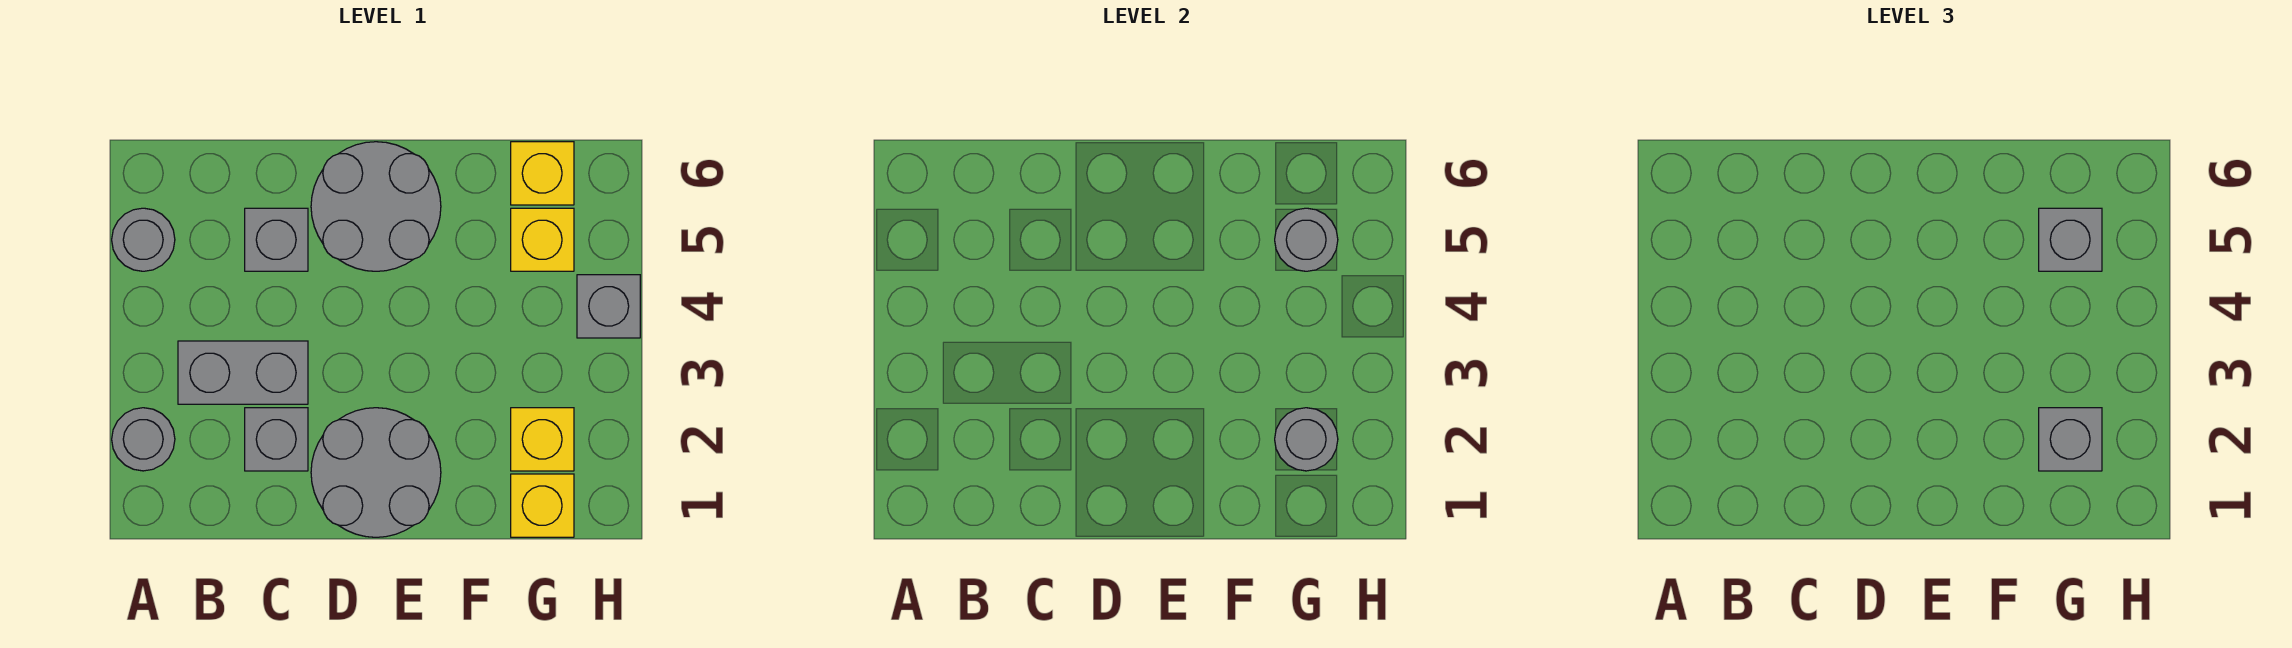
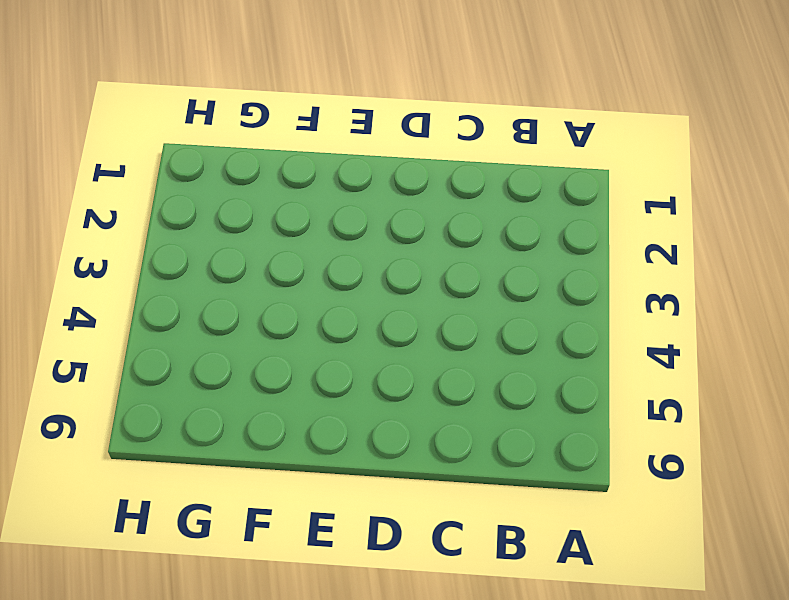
none -> grey round brick A2 level 1
none -> grey round brick A5 level 1
none -> grey brick B3:C3 level 1

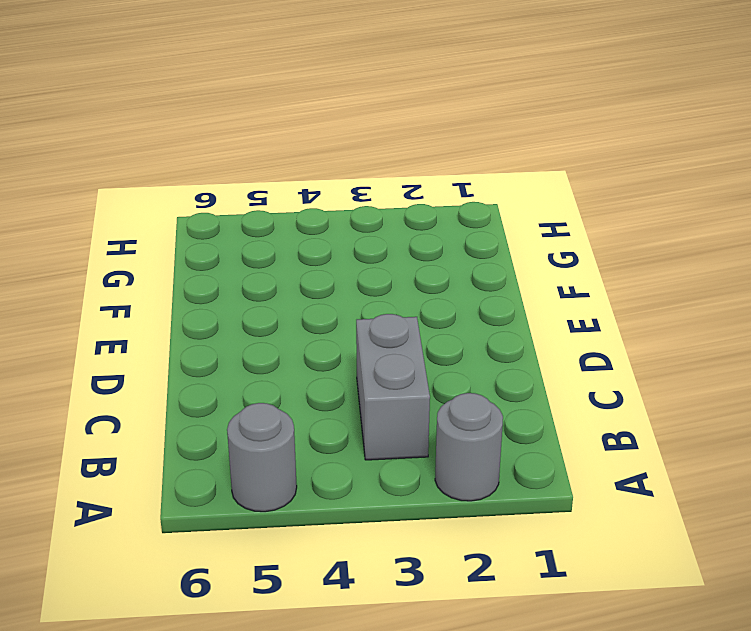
none -> grey brick C2 level 1
none -> grey brick C5 level 1
none -> grey round brick D1:E2 level 1

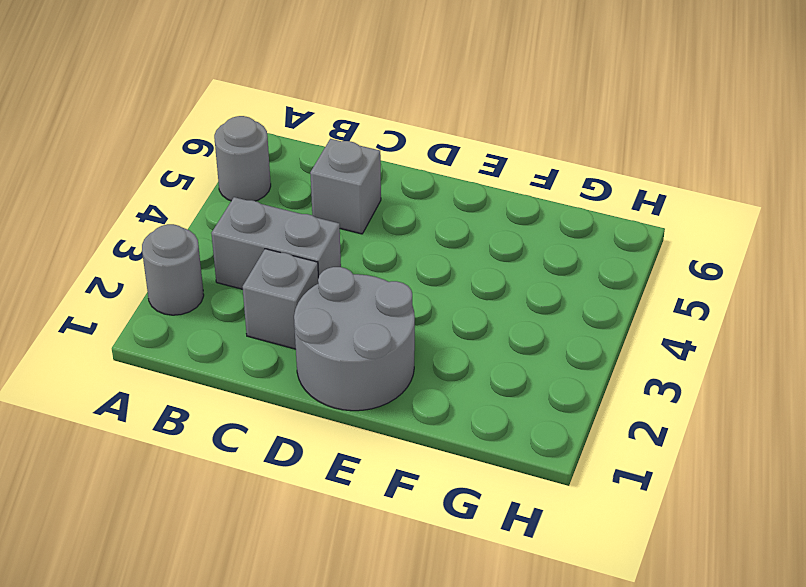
none -> grey round brick D5:E6 level 1
none -> yellow brick G1 level 1
none -> yellow brick G2 level 1

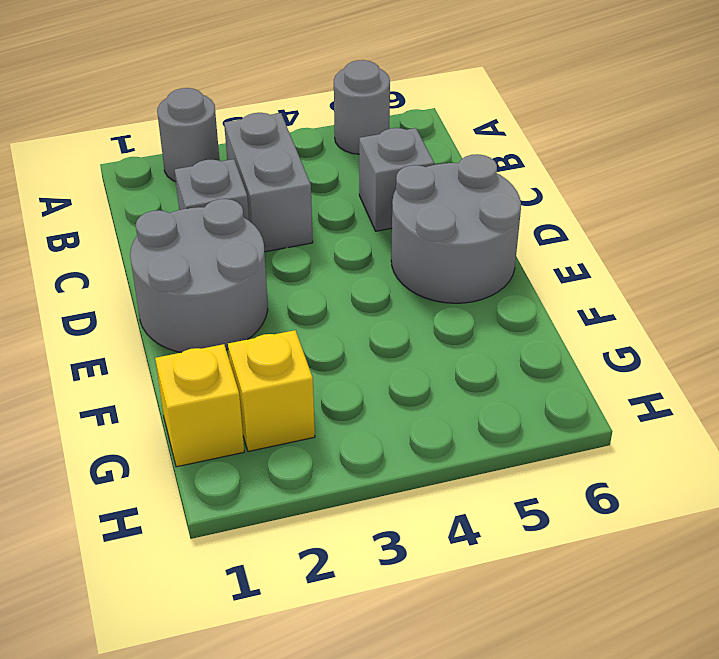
none -> yellow brick G5 level 1
none -> yellow brick G6 level 1
none -> grey brick H4 level 1

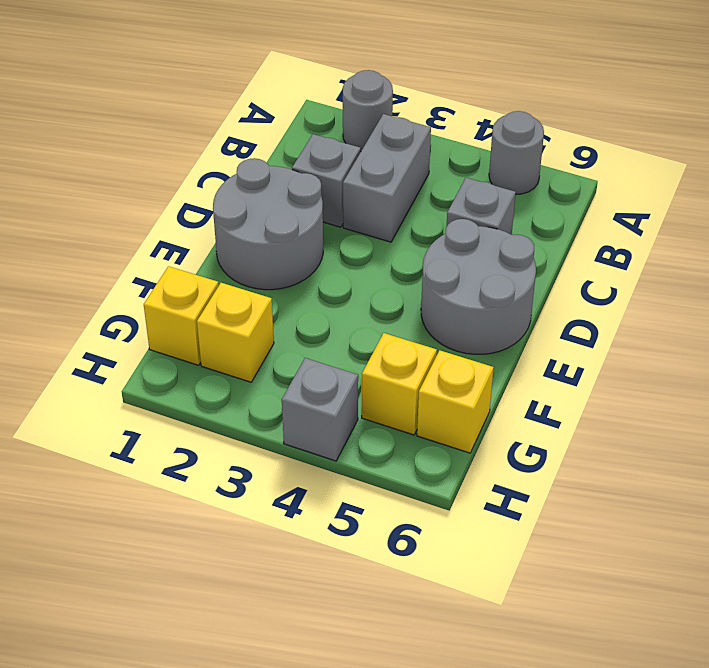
none -> grey round brick G2 level 2
none -> grey round brick G5 level 2
none -> grey brick G2 level 3

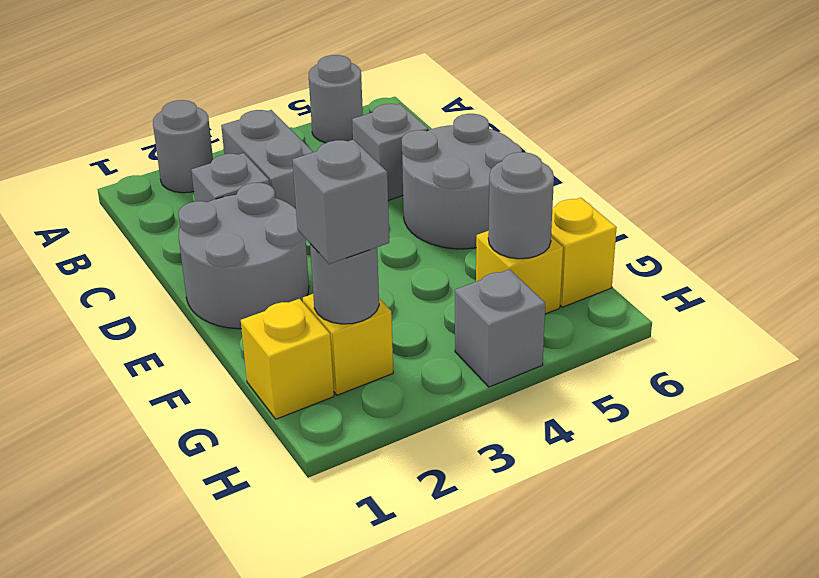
none -> grey brick G5 level 3

